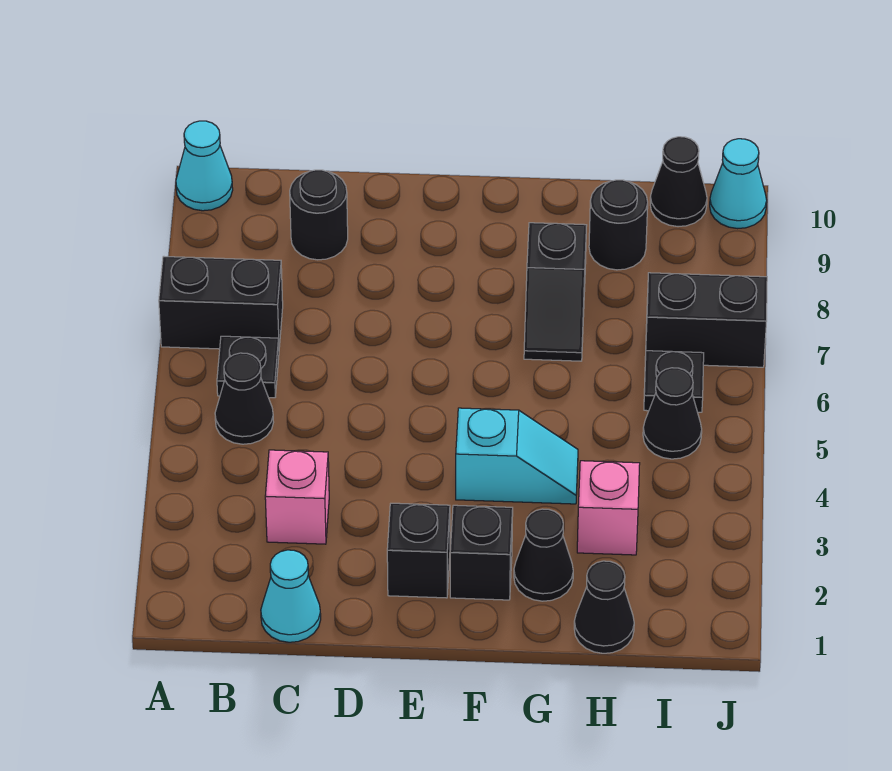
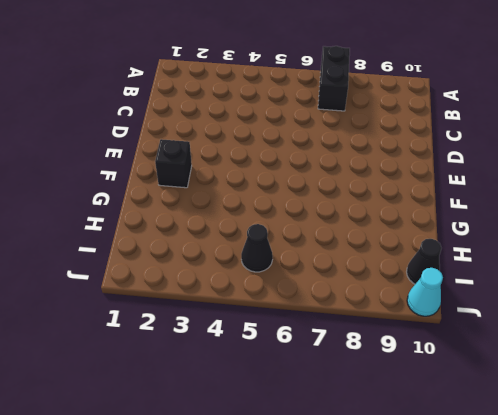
none -> cyan cone A10 level 1
none -> black cone B5 level 1
none -> black plate B6 level 1

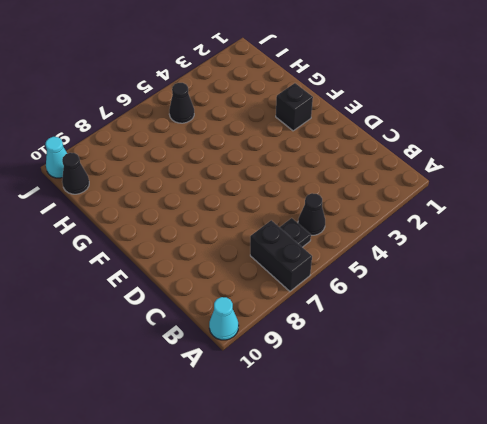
none -> cyan cone C1 level 1
none -> pink brick C3 level 1
none -> black round brick C9 level 1

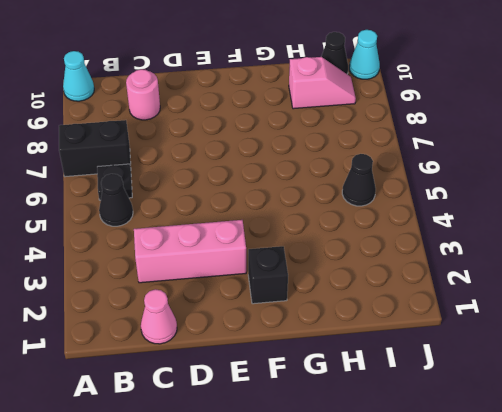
pink cone C1 level 1 -> cyan cone C1 level 1
pink brick C3:E3 level 1 -> pink brick C3 level 1
pink round brick C9 level 1 -> black round brick C9 level 1
pink slope H9:I9 level 1 top H -> black round brick H9 level 1
none -> black brick E2 level 1
none -> cyan slope F4:G4 level 1 top F
none -> black cone G2 level 1

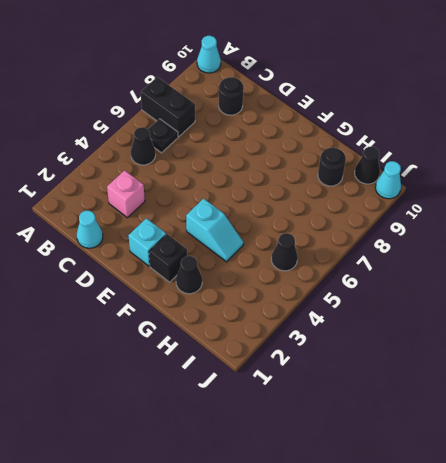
cyan brick E2 level 1 -> black brick E2 level 1
none -> black slope G7:G8 level 1 top 8
none -> black cone H1 level 1
none -> pink brick H3 level 1

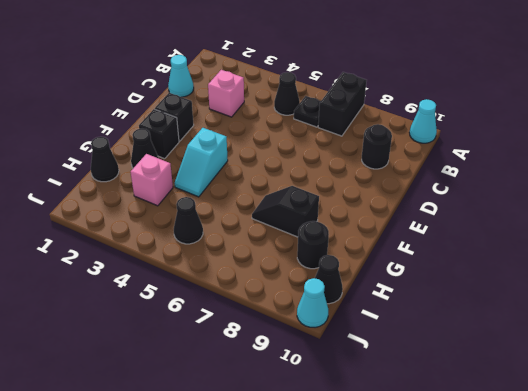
none -> black plate I6 level 1
none -> black brick I7:J7 level 1

